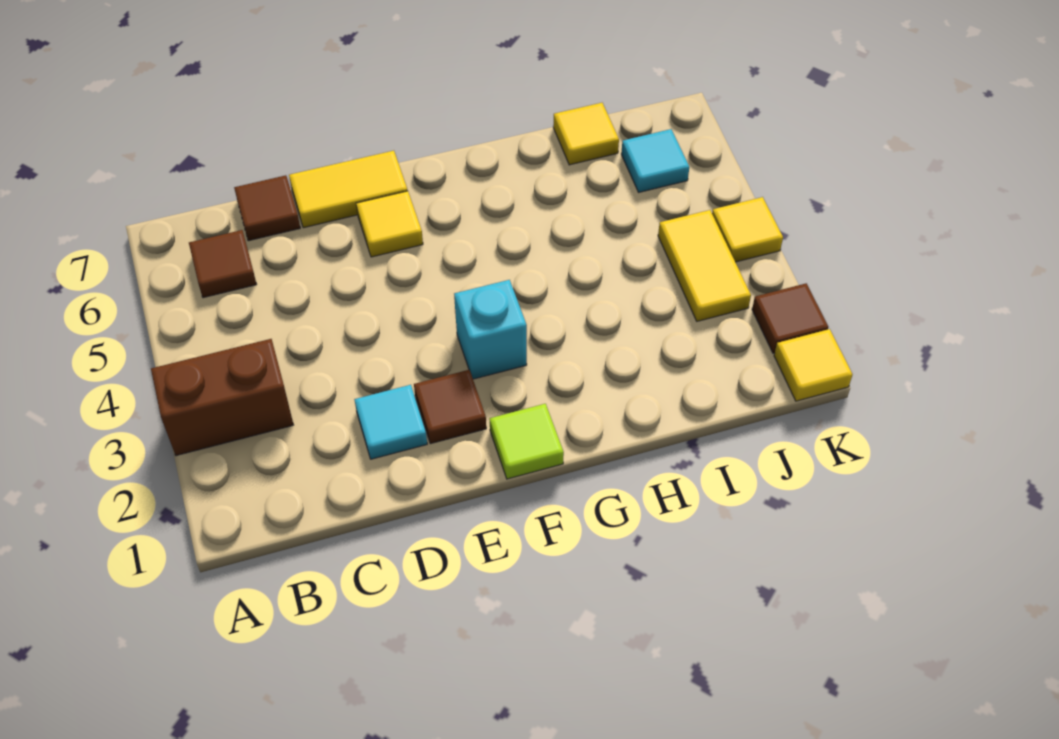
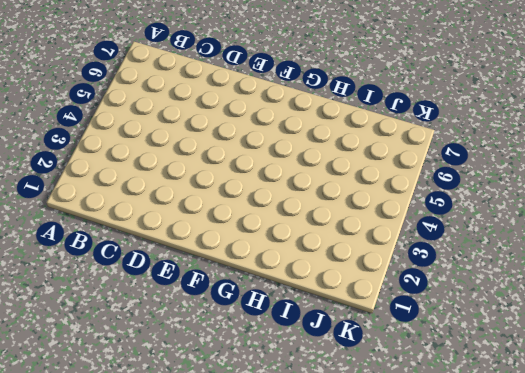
none -> brown brick A3:B3 level 1
none -> brown tile B6 level 1
none -> brown tile C7 level 1

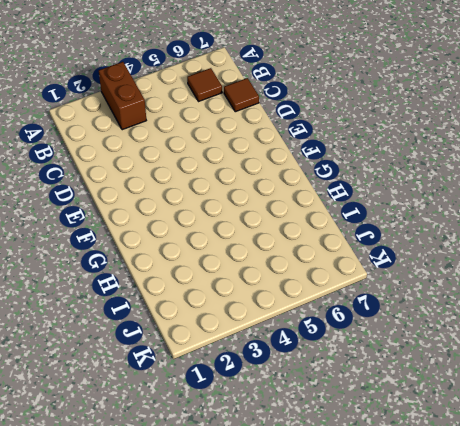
none -> cyan tile D2 level 1
none -> yellow tile D7:E7 level 1
none -> brown tile E2 level 1

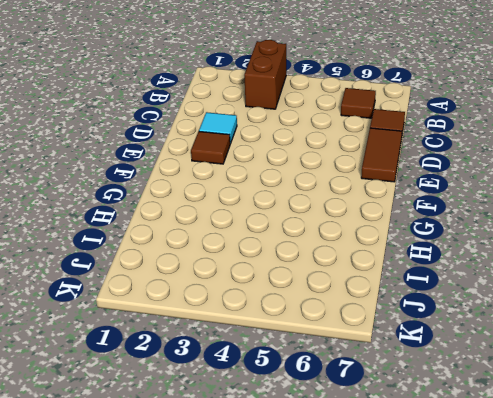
brown tile D7:E7 level 1 -> yellow tile D7:E7 level 1
none -> yellow tile E6 level 1
none -> lime tile F1 level 1
none -> cyan brick F3 level 1

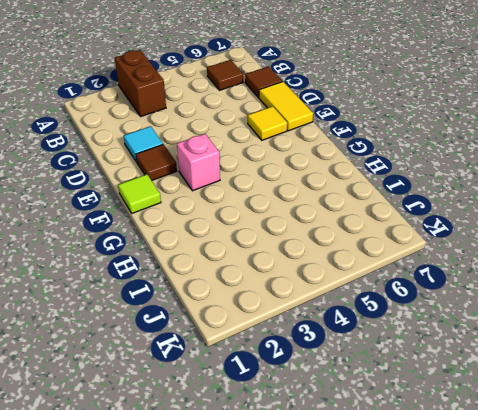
pink brick F3 level 1 -> cyan brick F3 level 1
none -> yellow tile I7 level 1
none -> yellow tile J3:J4 level 1
none -> cyan tile J6 level 1

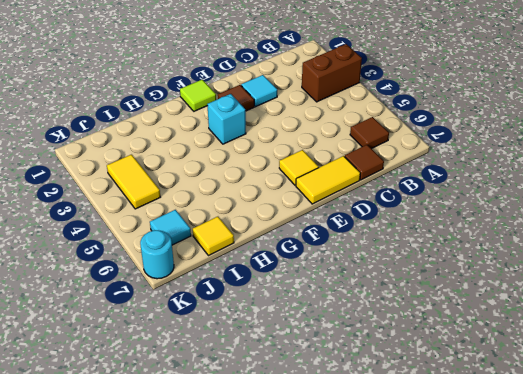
cyan round brick K7 level 1 -> none
none -> yellow tile K1 level 1
none -> brown tile K2 level 1
none -> yellow tile K4 level 1

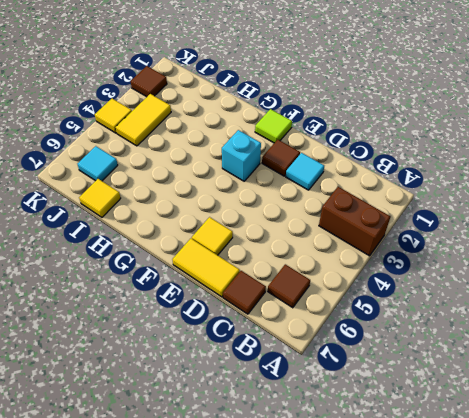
none -> yellow tile K1 level 1

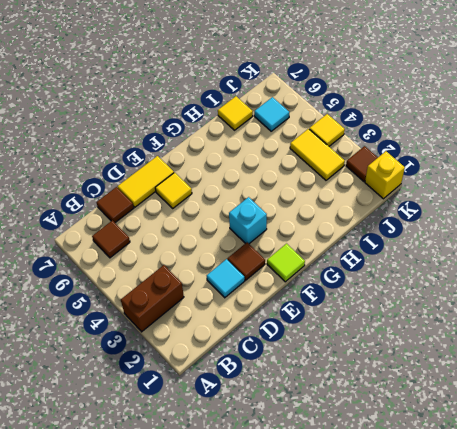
yellow brick K1 level 1 -> yellow tile K1 level 1

